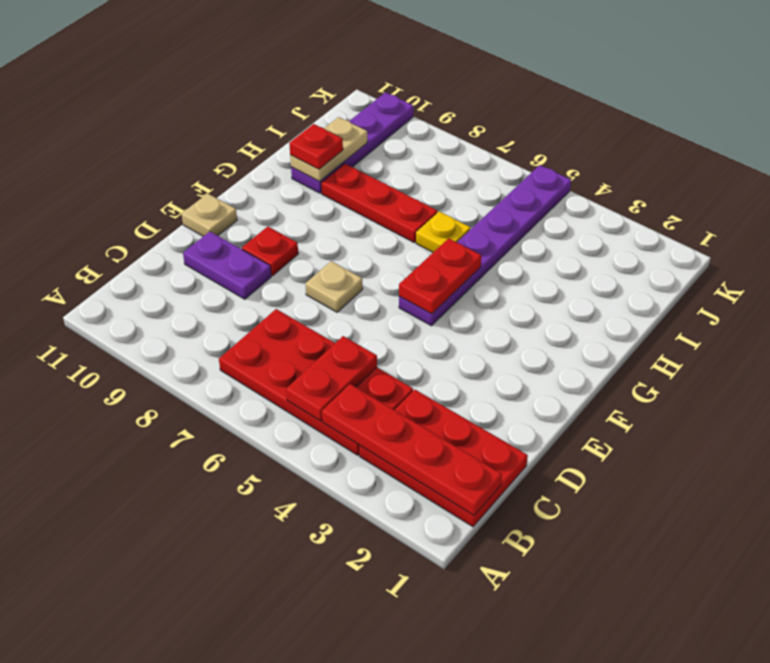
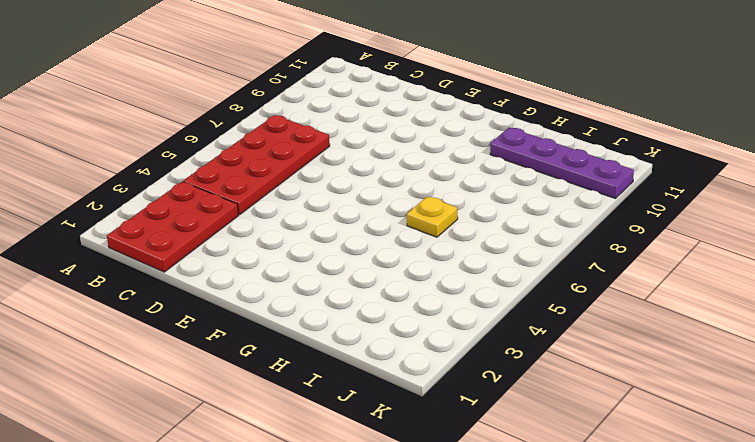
none -> purple plate D9:D10 level 1
none -> tan plate E7 level 1
none -> red plate E9 level 1

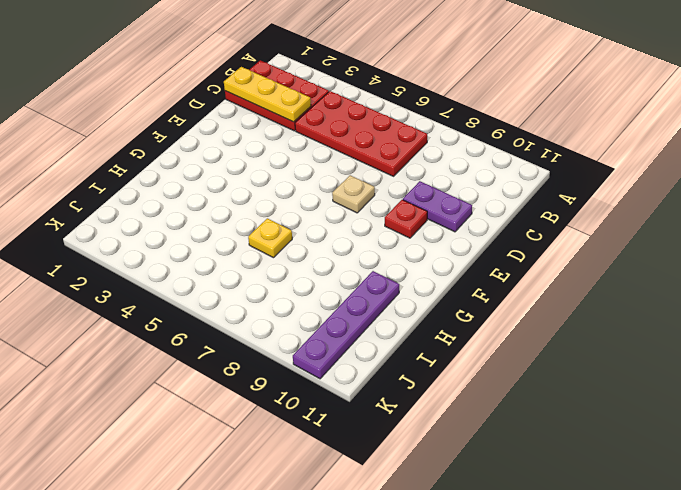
yellow plate C1:C3 level 2 -> none
none -> tan plate E11 level 1
none -> purple plate F5:K5 level 1
none -> red plate H7:H9 level 1

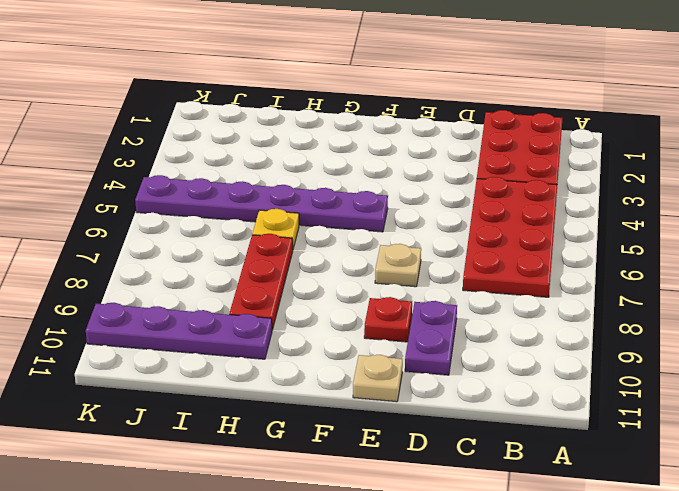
none -> red plate B1:B4 level 2
none -> red plate B5:C5 level 2
none -> red plate F5:G5 level 2

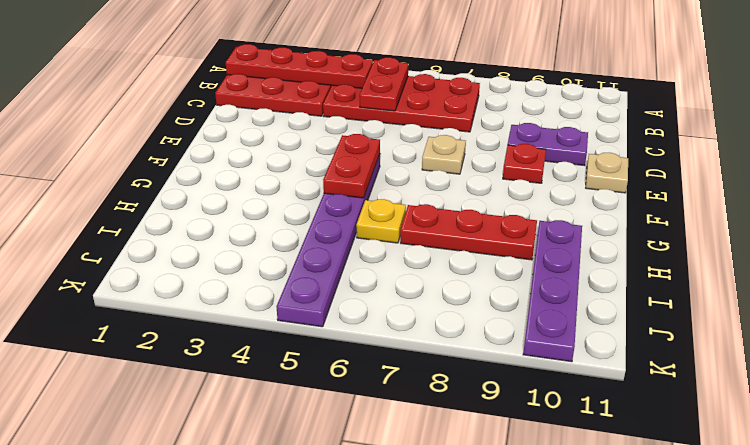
none -> tan plate H10:I10 level 2
none -> red plate H10 level 3

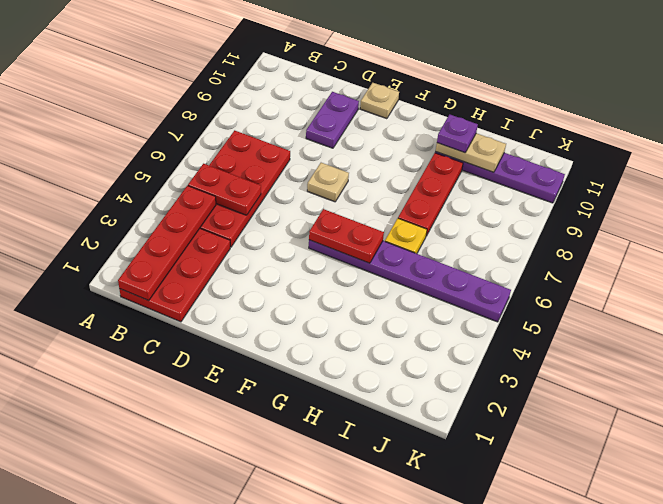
purple plate H10 level 3 -> red plate H10 level 3
none -> red plate E9 level 1

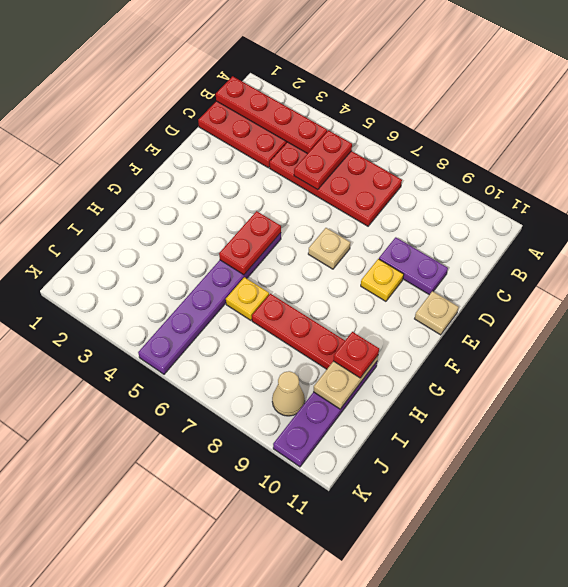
yellow plate E9 level 1 -> red plate E9 level 1
tan cone J9 level 1 -> none

